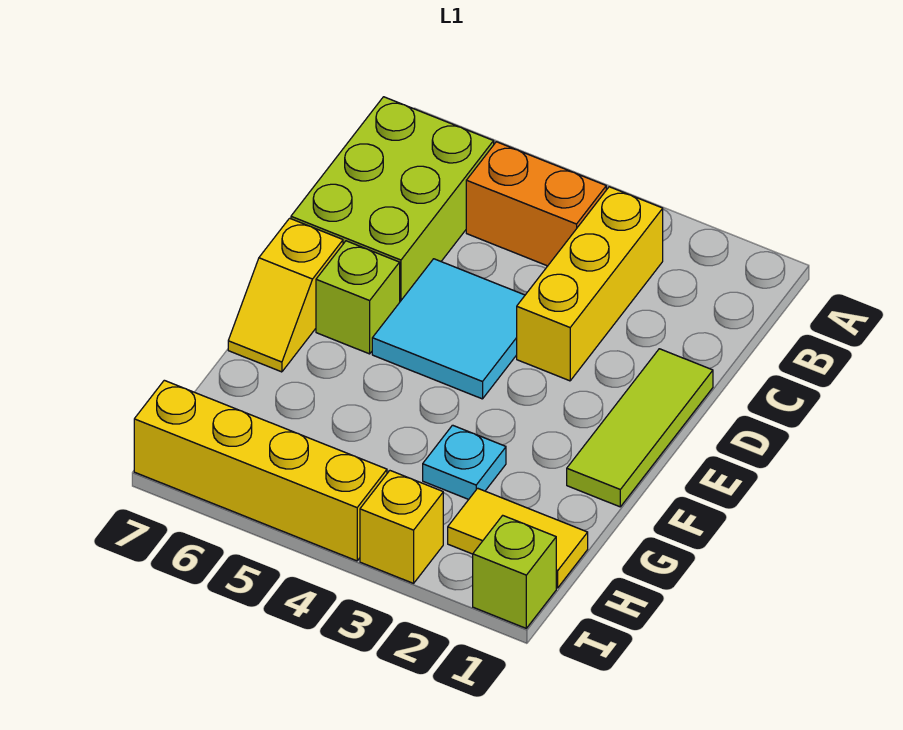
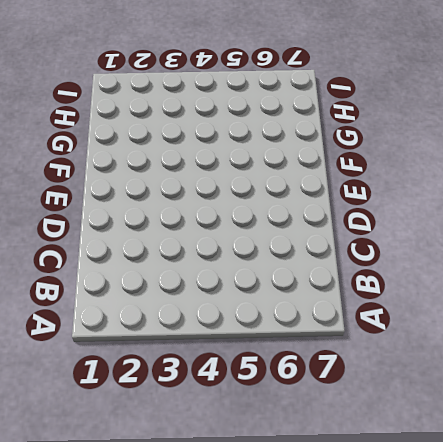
none -> yellow brick B3:D3 level 1
none -> orange brick B4:B5 level 1
none -> lime brick B6:D7 level 1

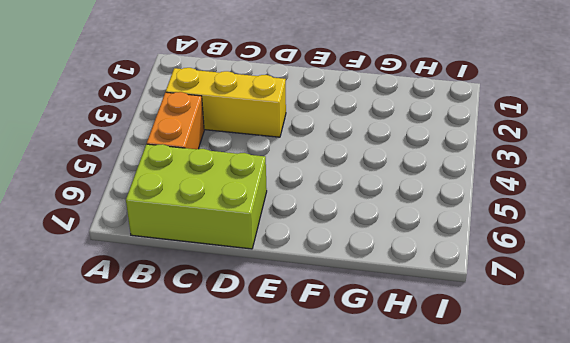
none -> lime tile D1:F1 level 1
none -> cyan tile D4:E5 level 1
none -> lime brick E6 level 1

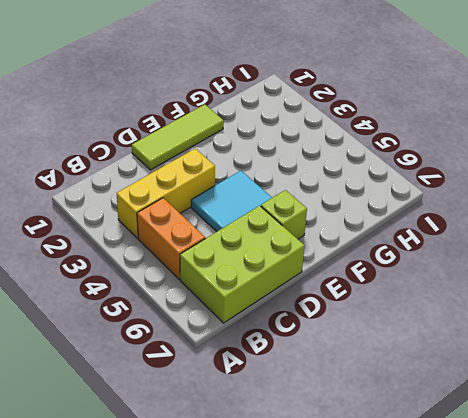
none -> yellow slope E7:F7 level 1 top E
none -> cyan plate G3 level 1
none -> yellow tile H1:H2 level 1

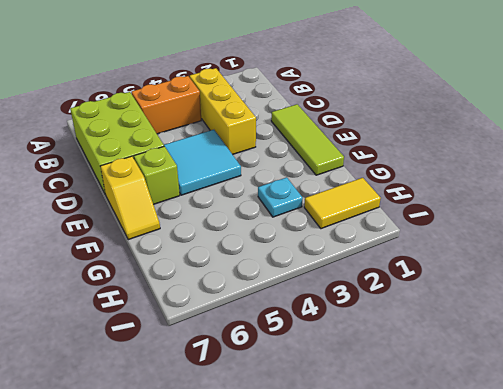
none -> lime brick I1 level 1
none -> yellow brick I3 level 1
none -> yellow brick I4:I7 level 1

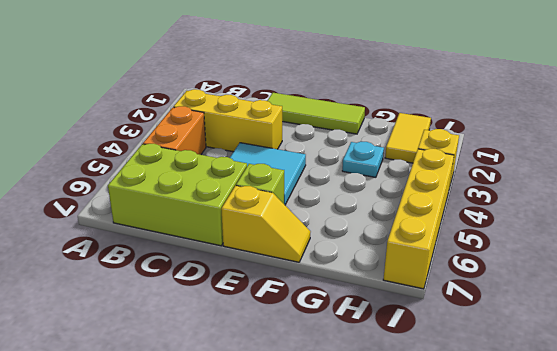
none -> lime brick I1 level 1

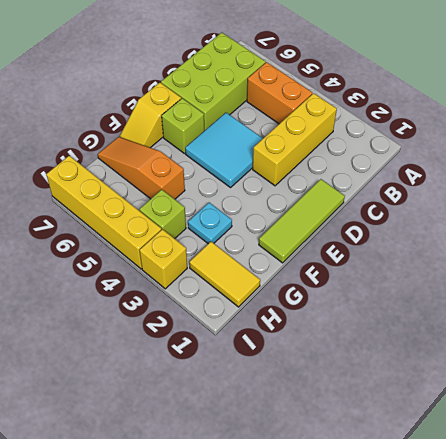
orange slope G5:G7 level 1 top 5 -> none
lime brick H4 level 1 -> lime brick I1 level 1

